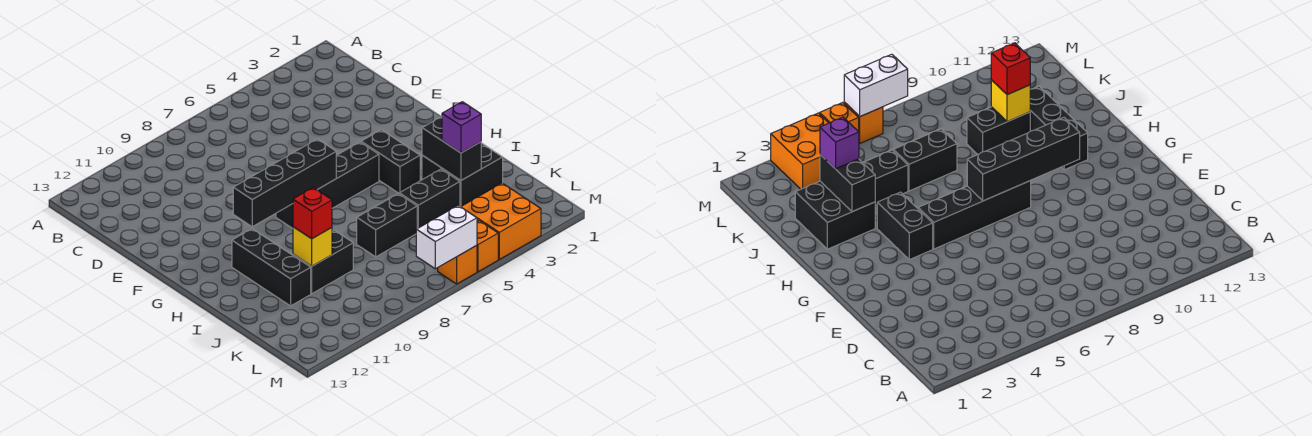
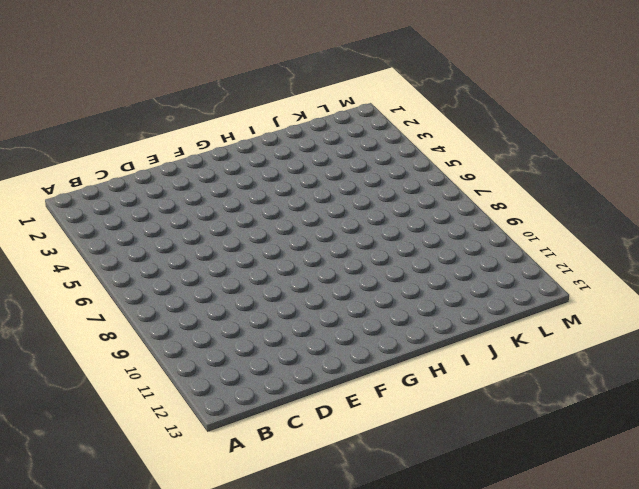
none -> black brick G4:H4 level 1
none -> black brick G5:G8 level 1
none -> black brick H11:J11 level 1

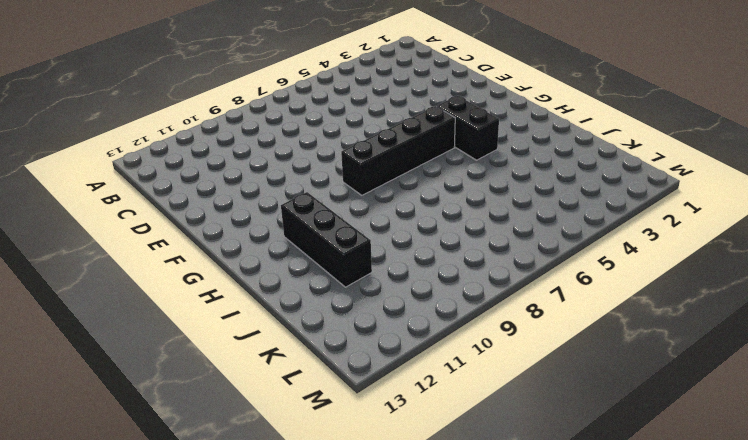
none -> black brick I2:J3 level 1
none -> black brick J4:J5 level 1
none -> black brick J6:J7 level 1

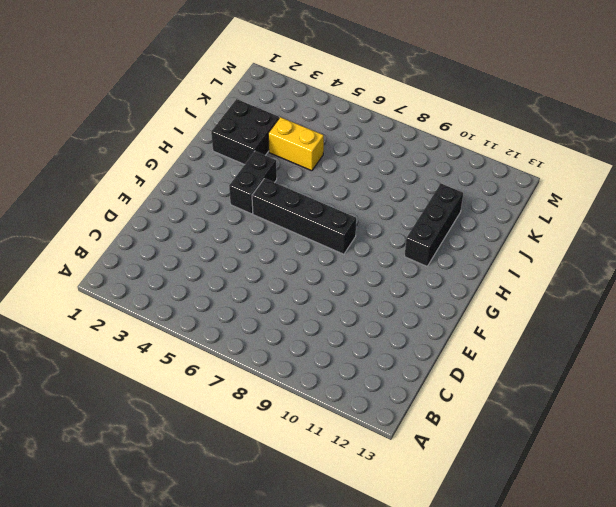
yellow brick J4:J5 level 1 -> black brick J4:J5 level 1
none -> black brick J6:J7 level 1
none -> black brick J9:J10 level 1
none -> orange brick L3:M4 level 1

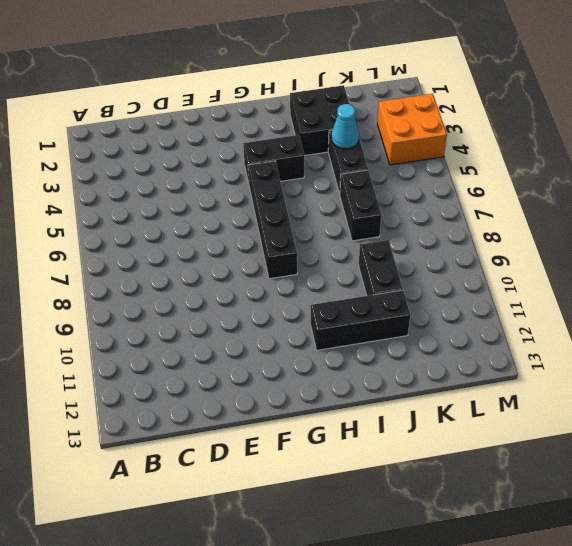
cyan cone J4 level 2 -> none
none -> orange brick M5 level 1
none -> orange brick M6 level 1
none -> black brick G7:G10 level 2

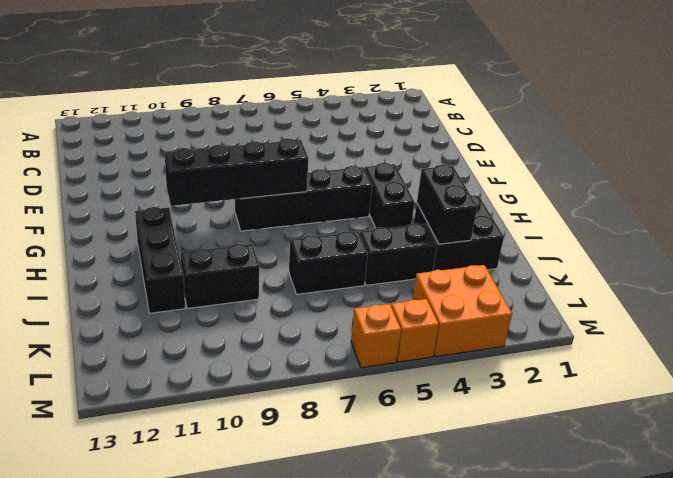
none -> yellow brick J10 level 2
none -> white brick M6:M7 level 2
none -> purple brick J3 level 3

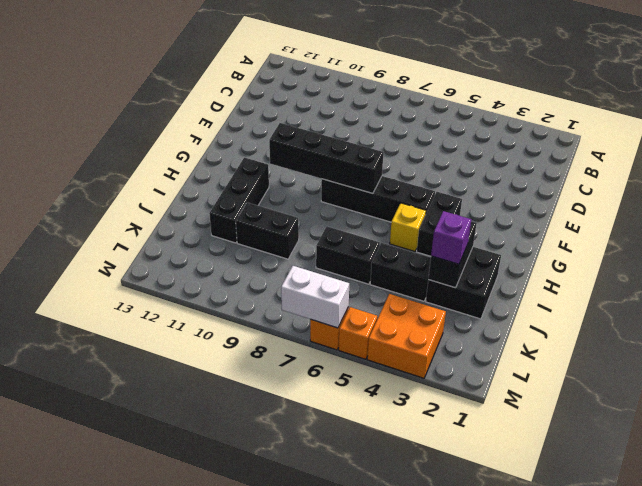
yellow brick H5 level 1 -> yellow brick J10 level 2
none -> red brick J10 level 3

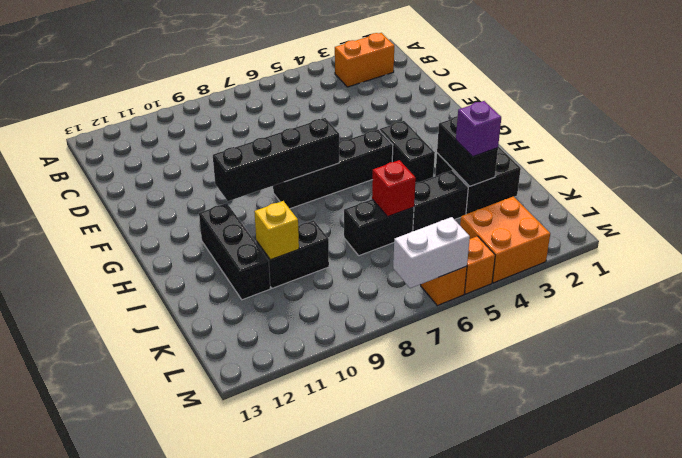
orange brick B2:B3 level 1 -> none
red brick J6 level 2 -> red brick J10 level 3

